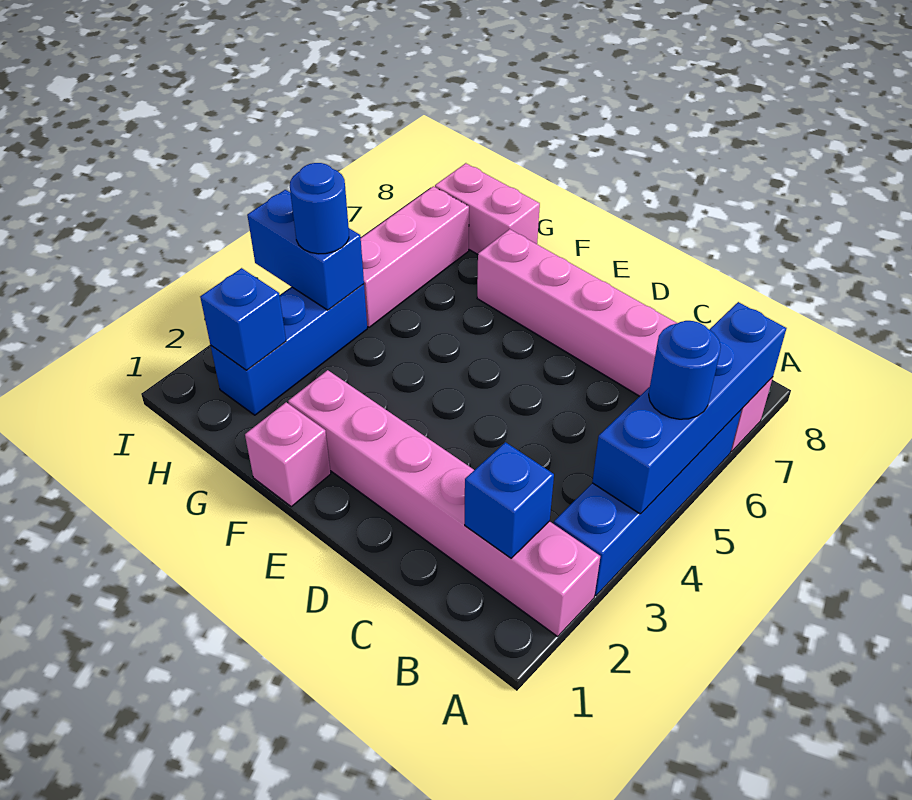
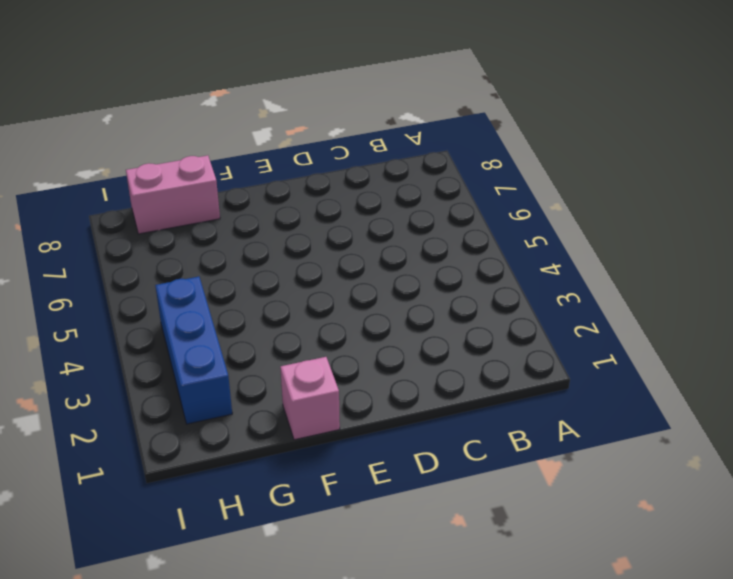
none -> pink brick A2:F2 level 1
none -> blue brick A3:A6 level 1
none -> pink brick A7:F7 level 1

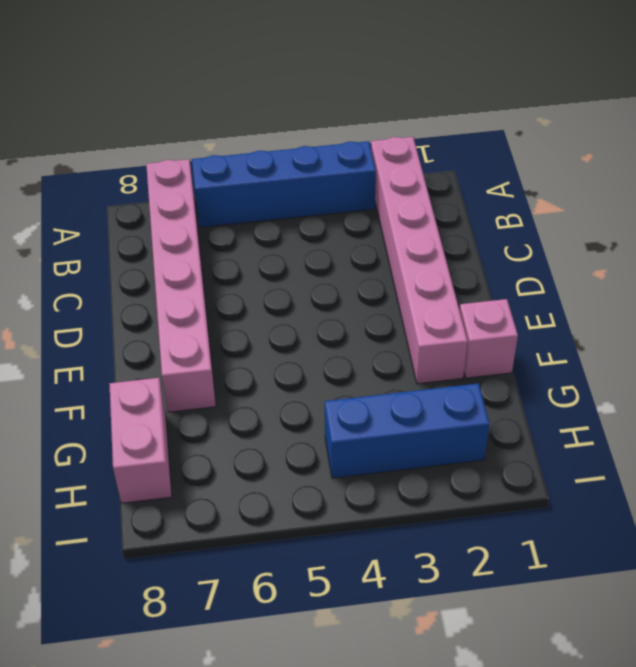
none -> pink brick H5:H7 level 1
none -> blue brick A4:A7 level 2
none -> blue brick B2 level 2

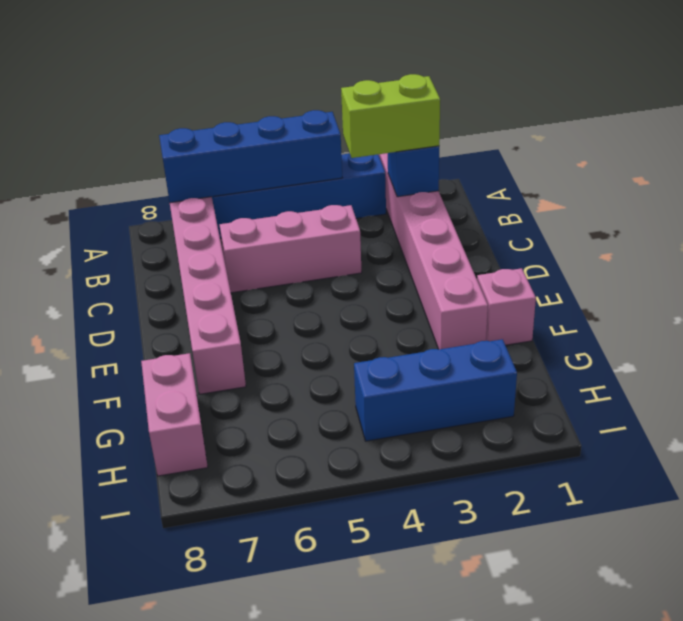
lime brick B2:B3 level 3 -> none
pink brick C4:C6 level 1 -> pink brick H5:H7 level 1
none -> blue brick H2 level 2
none -> blue brick H4:I4 level 2
none -> blue round brick A5 level 3

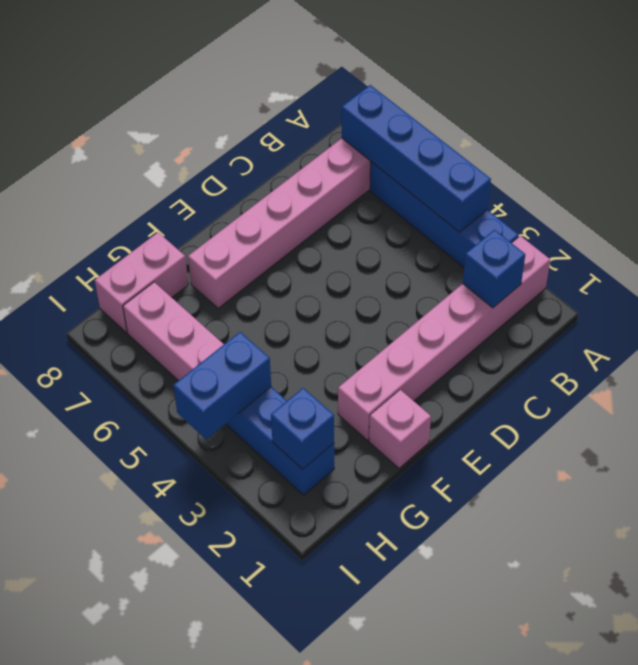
none -> blue round brick A5 level 3
none -> blue round brick H4 level 3

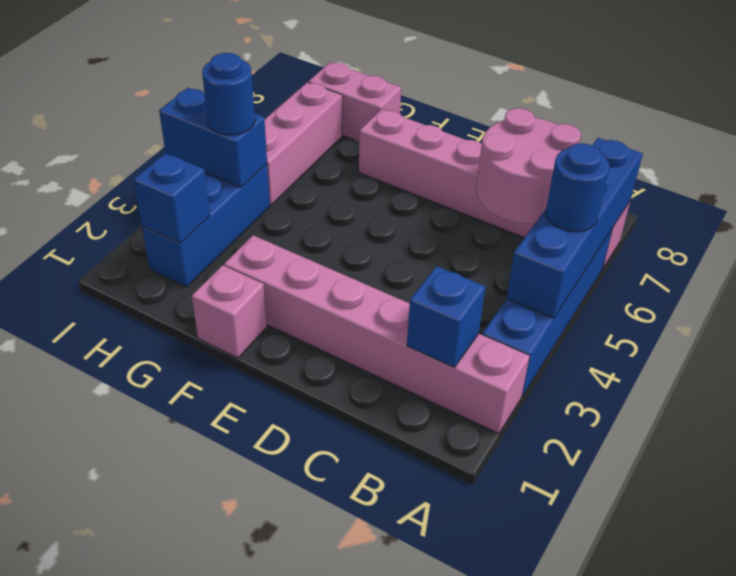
pink round brick B6:C7 level 2 -> none

